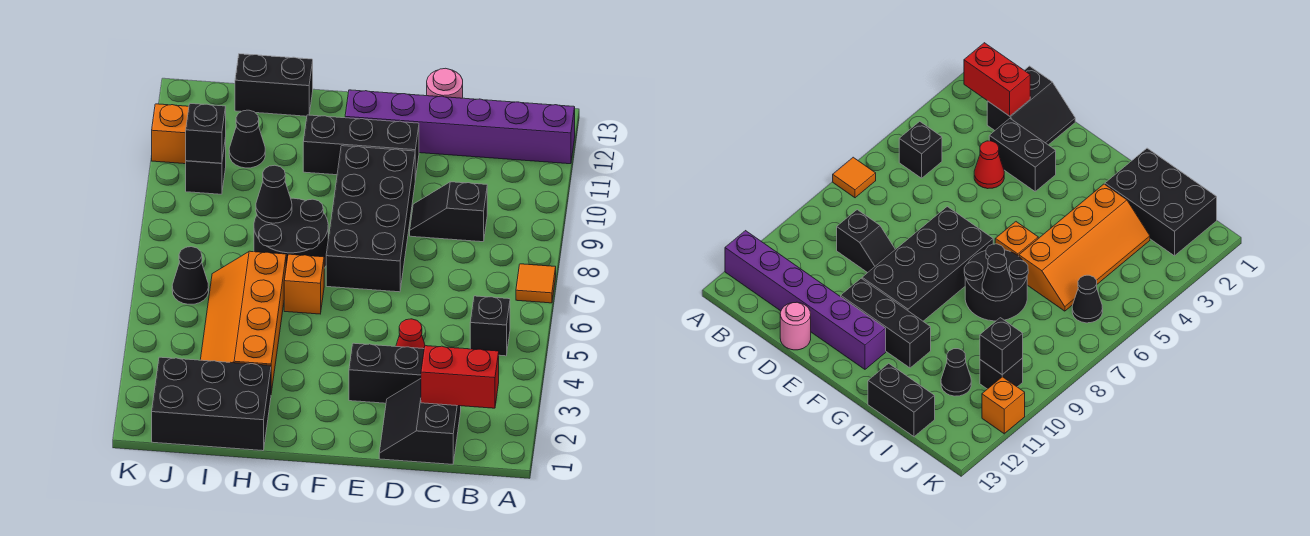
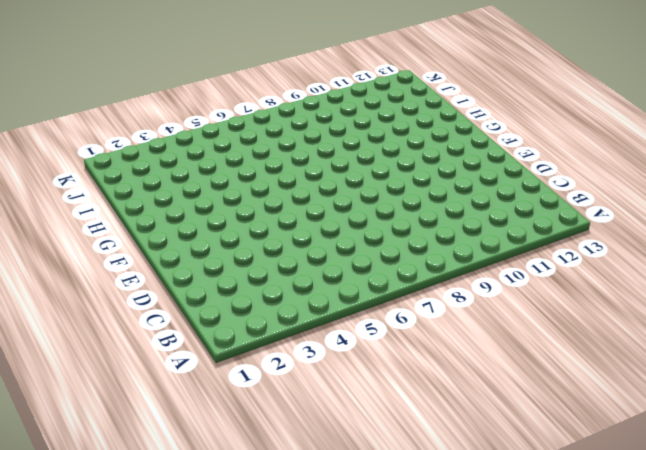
none -> orange tile A7 level 1
none -> purple brick A12:F12 level 1
none -> black brick B5 level 1

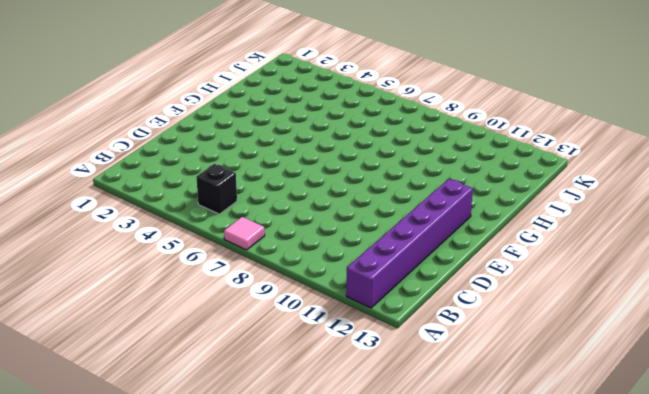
pink tile A7 level 1 -> orange tile A7 level 1
none -> black slope C1:D2 level 1 top C
none -> black slope C9:D9 level 1 top C
none -> black brick D3:E3 level 1

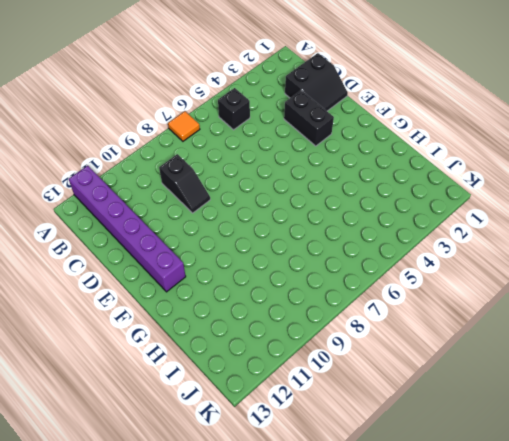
none -> red cone D4 level 1
none -> pink round brick D13 level 1
none -> black brick E7:F10 level 1

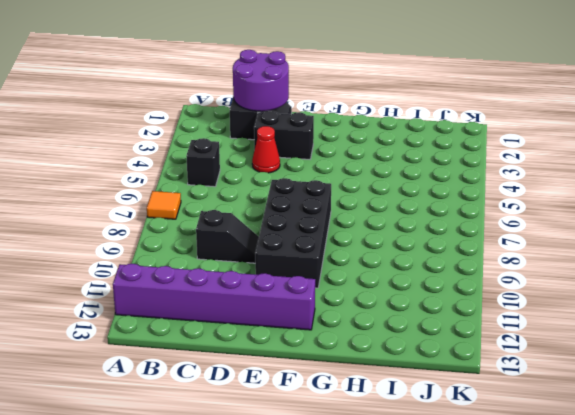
purple round brick C1:D2 level 2 -> red brick B2:C2 level 2
none -> pink round brick D13 level 1
none -> black brick E11:G11 level 1
none -> orange brick G6 level 1

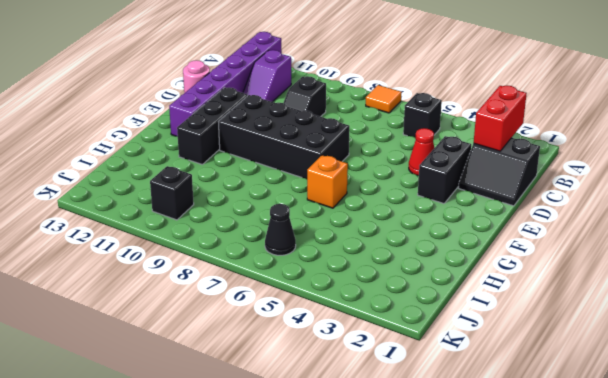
purple slope B11:C11 level 1 top B -> none
none -> black round brick G7:H8 level 1
none -> black brick H1:J2 level 1
none -> orange slope H3:I6 level 1 top H

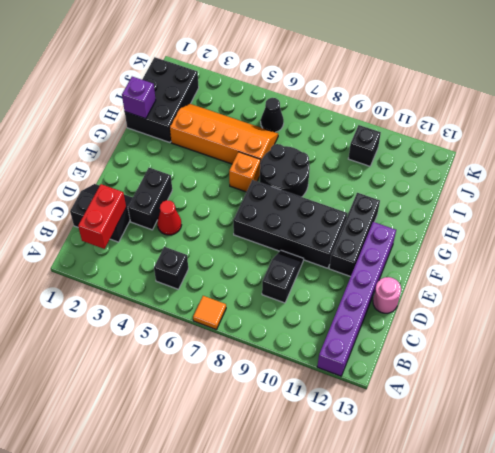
purple brick H1 level 2 -> none
none -> black brick H13:I13 level 1
none -> black cone I11 level 1
none -> orange brick K11 level 1

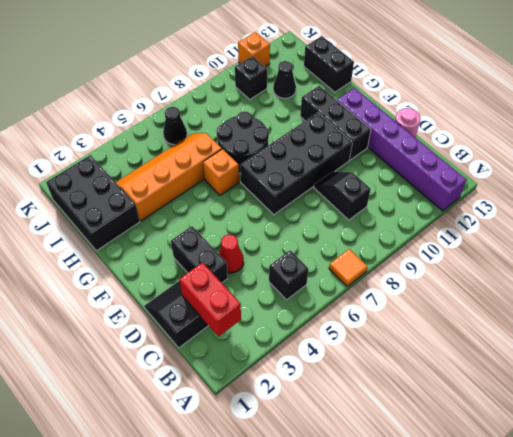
none -> black cone H8 level 2
none -> black brick J10 level 2

